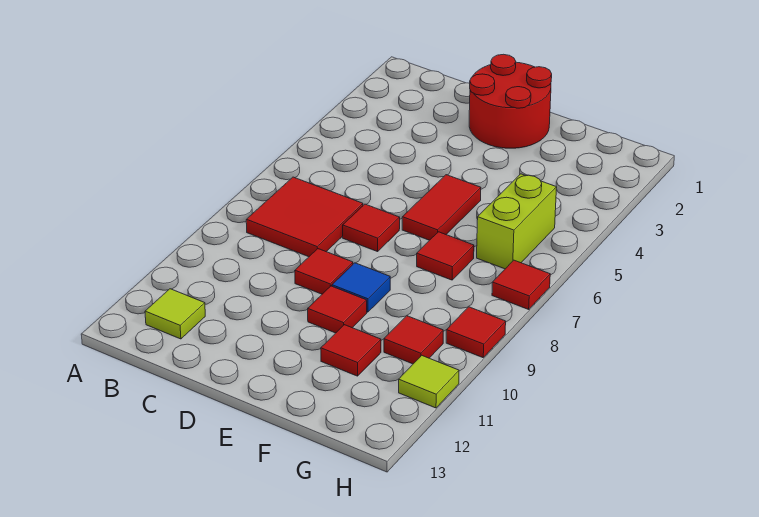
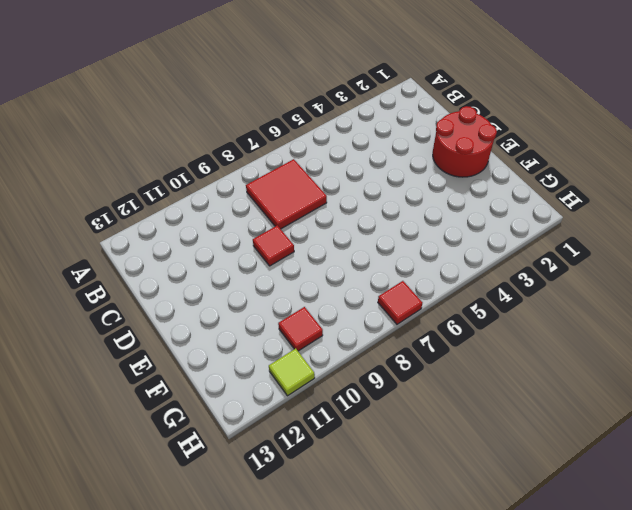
none -> lime tile B12 level 1
none -> red tile D7 level 1
none -> red tile E5:E6 level 1

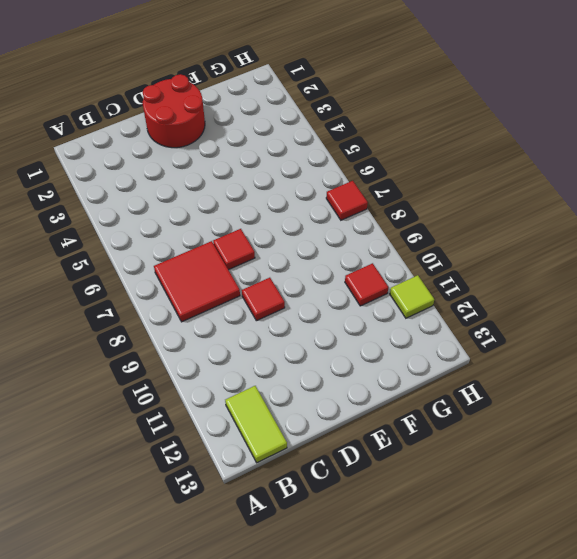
lime tile B12:B13 level 1 -> lime tile B12 level 1
none -> red tile E5:E6 level 1
none -> blue tile E9 level 1
none -> red tile E10 level 1

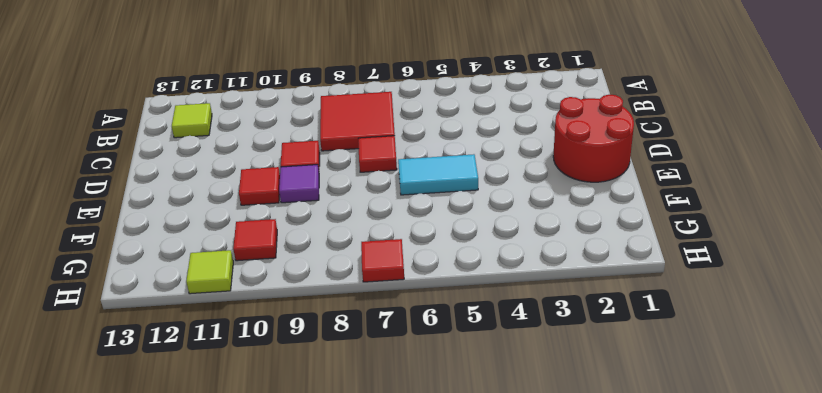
cyan tile E5:E6 level 1 -> red tile E5:E6 level 1
purple tile E9 level 1 -> blue tile E9 level 1
none -> red tile F7 level 1
none -> red tile F11 level 1
none -> lime brick G5:G6 level 1

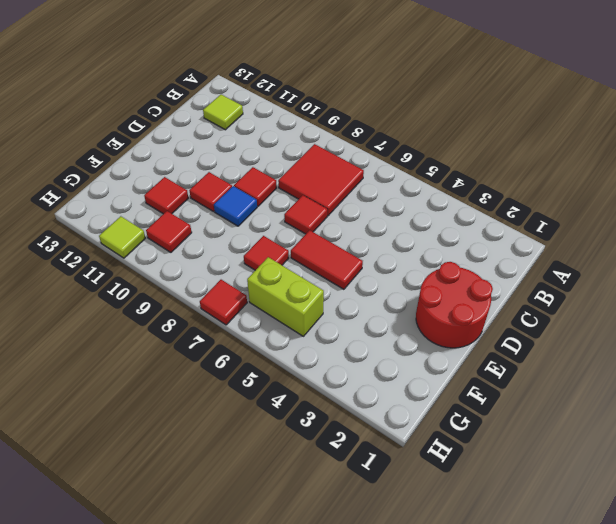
none -> red tile H9 level 1

